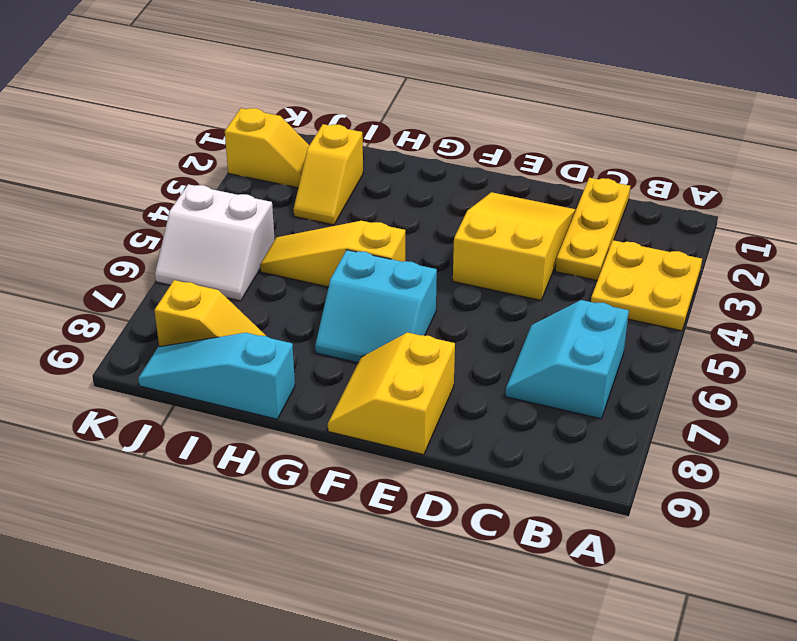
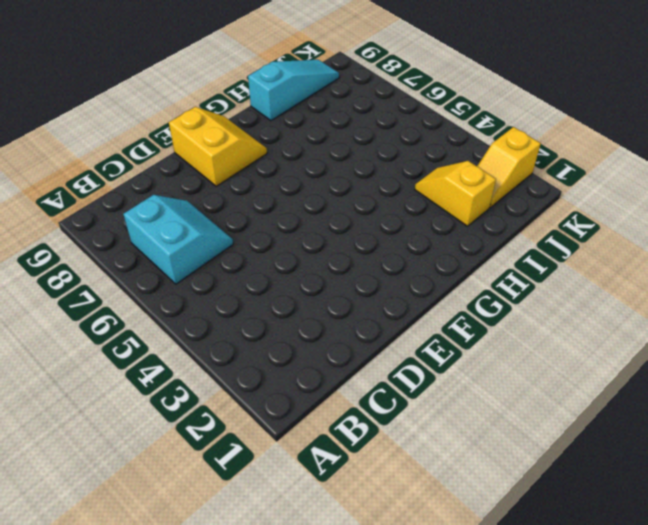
none -> yellow plate A3:B4 level 1
none -> yellow plate C1:C3 level 1
none -> yellow slope D2:E4 level 1 top 4

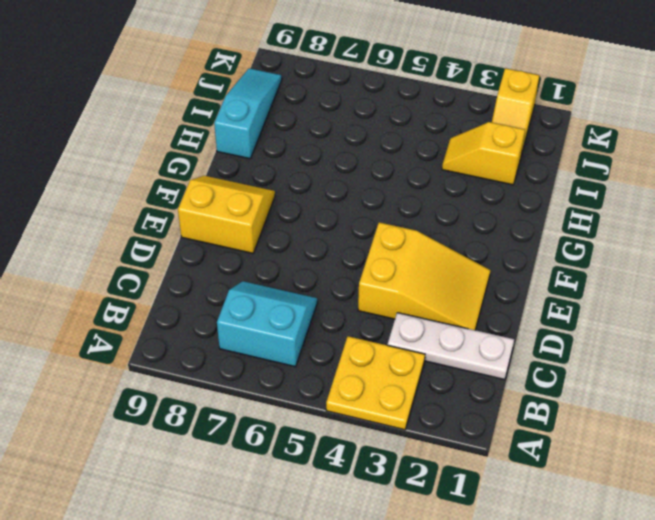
white plate C1:C3 level 1 -> yellow plate C1:C3 level 1
none -> cyan slope F6:G7 level 1 top 6
none -> yellow slope G5:I5 level 1 top G
none -> yellow slope I8:J8 level 1 top J

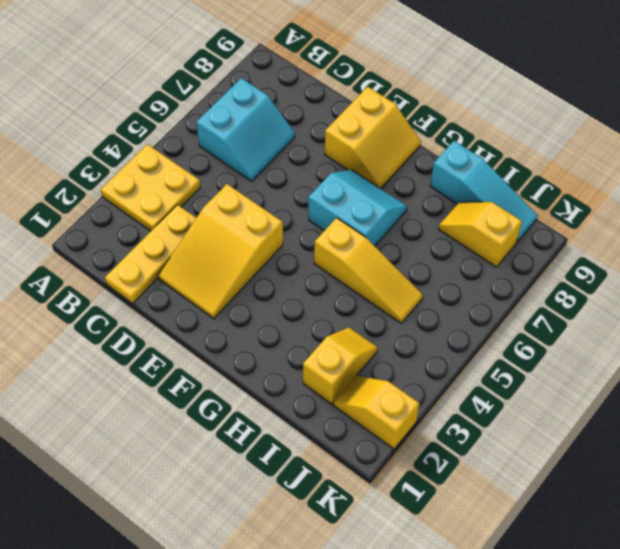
none -> white slope J5:K6 level 1 top 5

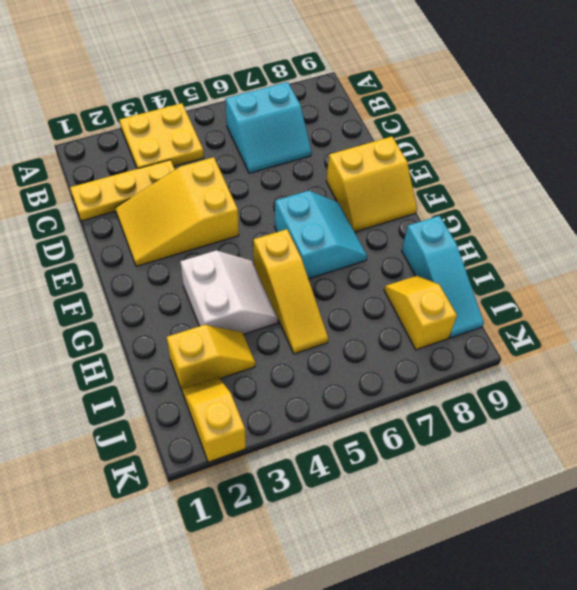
white slope G3:H4 level 1 top 3 -> white slope J5:K6 level 1 top 5

